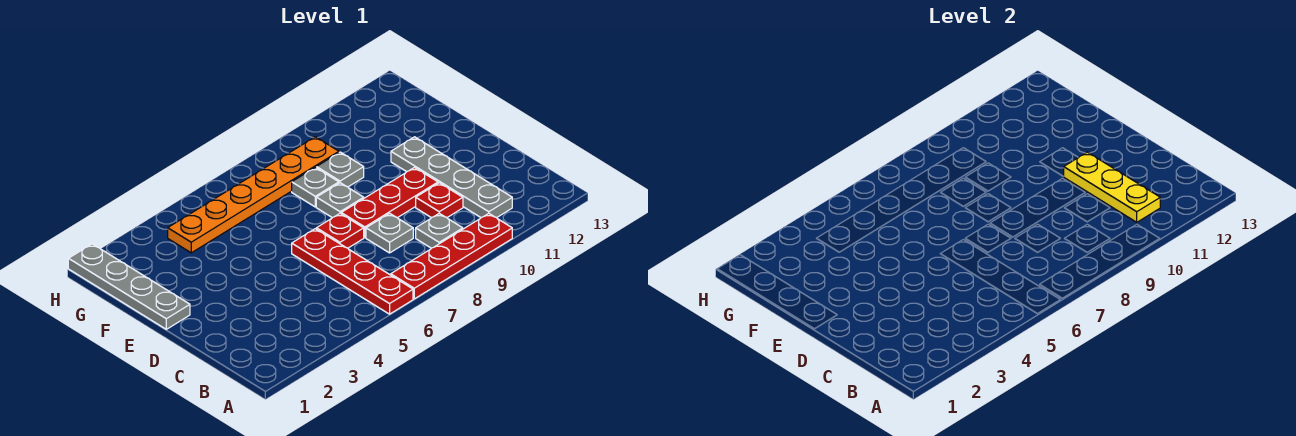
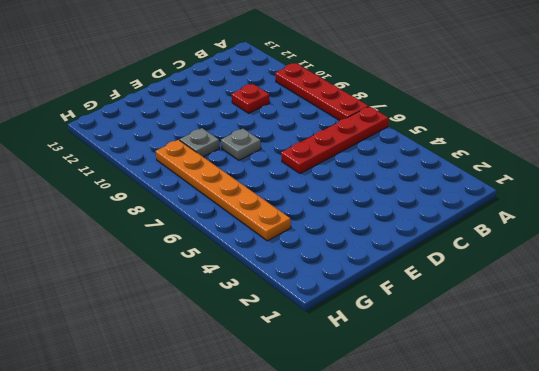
none -> grey plate B9 level 1
none -> grey plate B11:E11 level 1
none -> grey plate C8 level 1

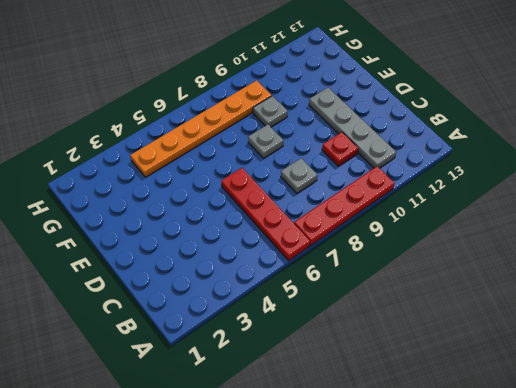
none -> grey plate B9 level 1
none -> red plate D7 level 1
none -> red plate D8:D10 level 1

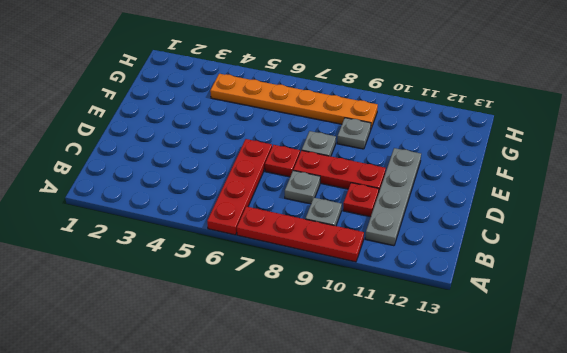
none -> grey plate E1:H1 level 1
none -> grey plate F8 level 1
none -> yellow plate B11:D11 level 2

